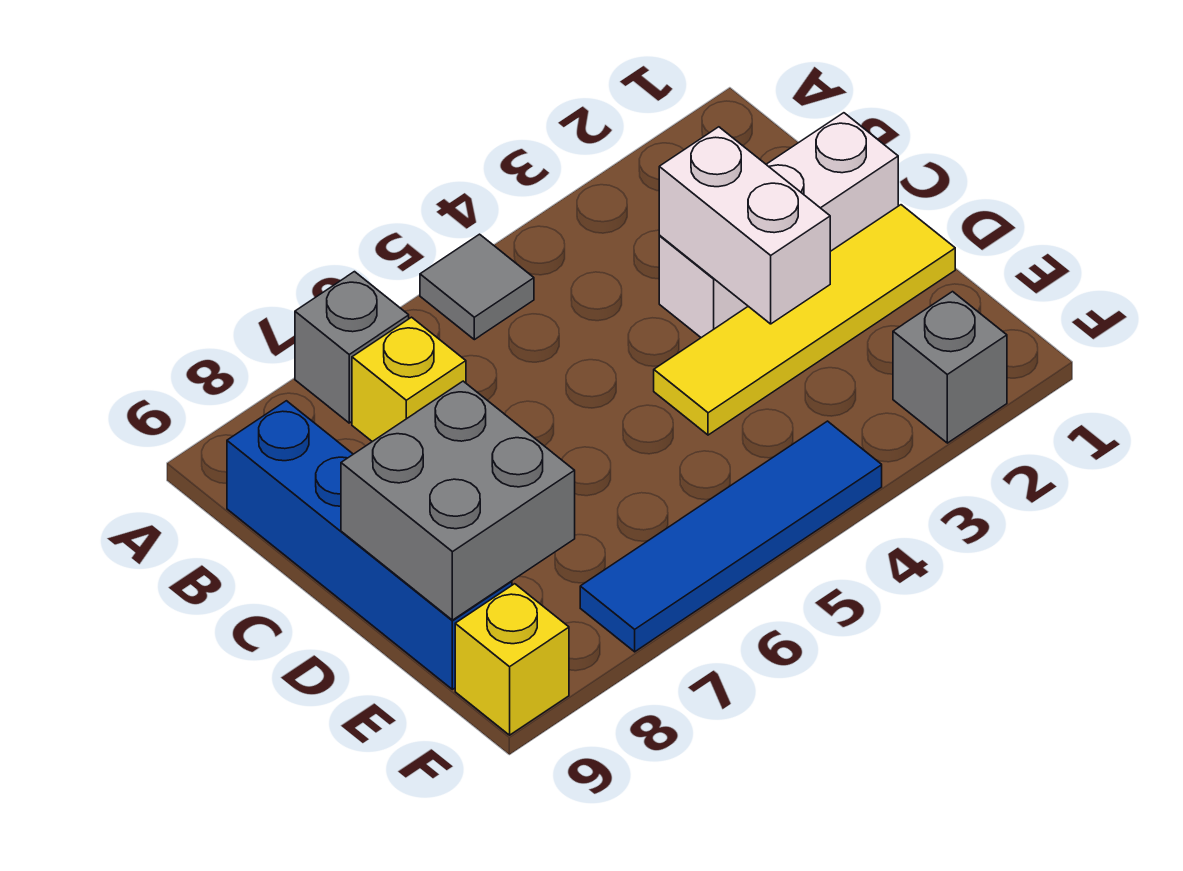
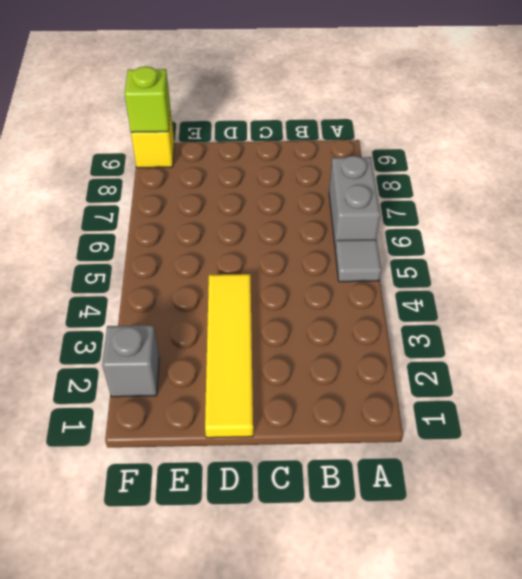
grey brick A6:A7 level 1 -> grey brick A7 level 1
lime brick F9 level 2 -> none
none -> yellow brick B7 level 1
none -> blue brick B9:E9 level 1

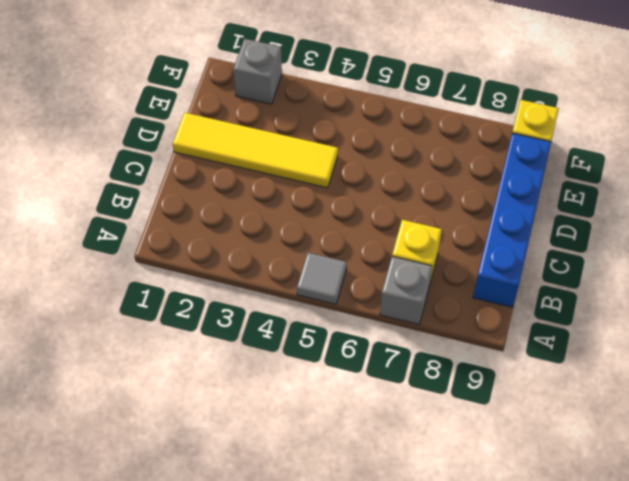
none -> white brick C1:C3 level 1
none -> blue tile F4:F7 level 1

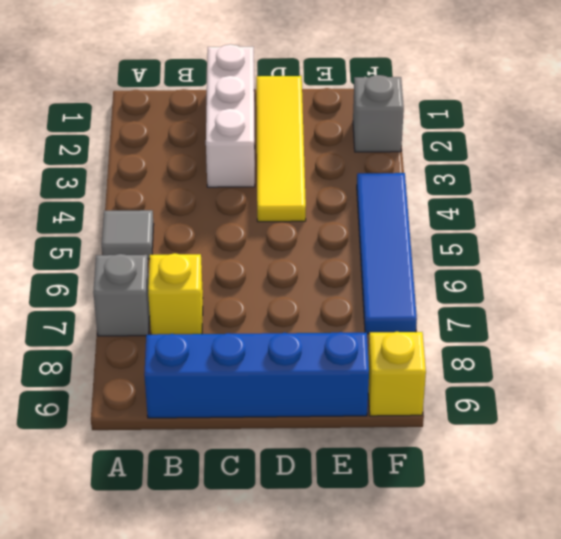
none -> white brick C3:D3 level 2
none -> grey brick D8:E9 level 2

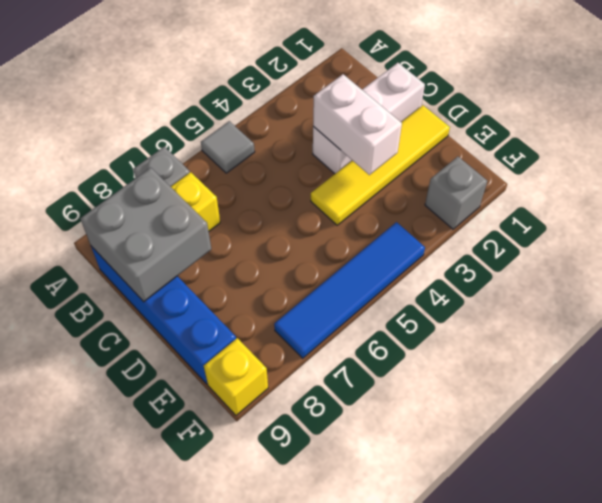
grey brick B8:C9 level 2 -> grey brick D8:E9 level 2

